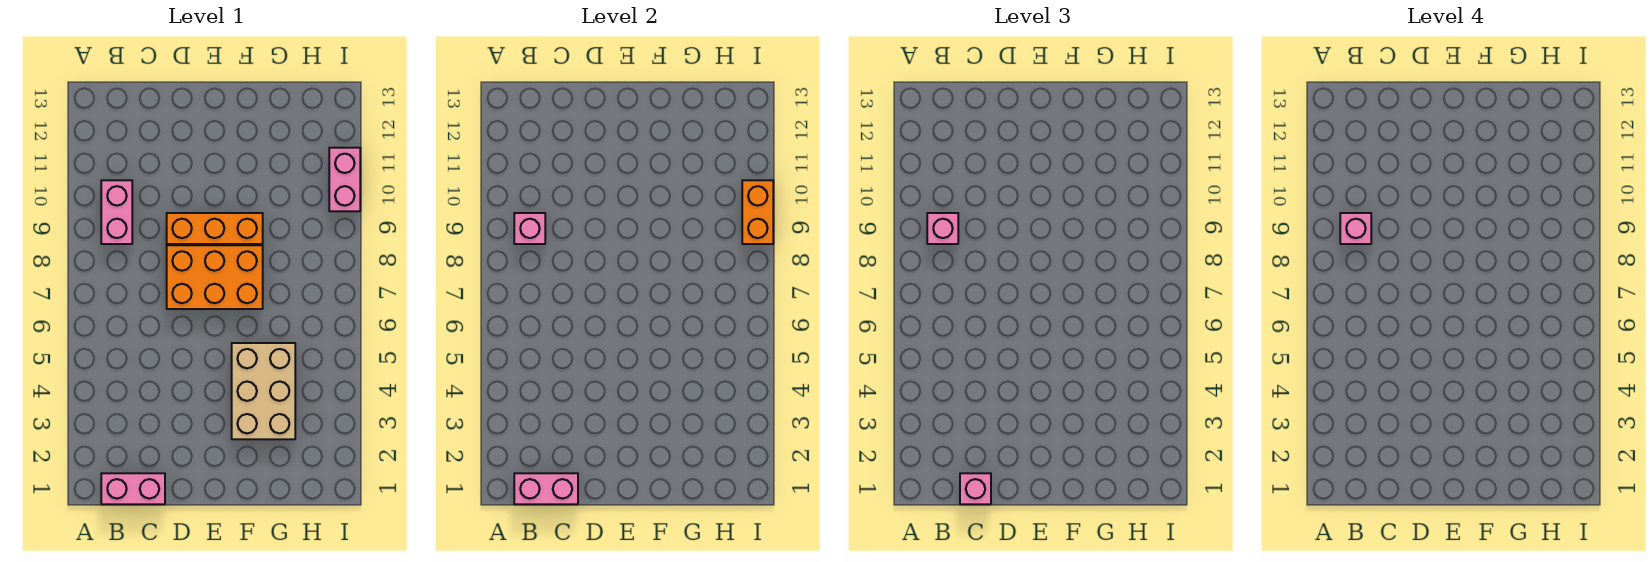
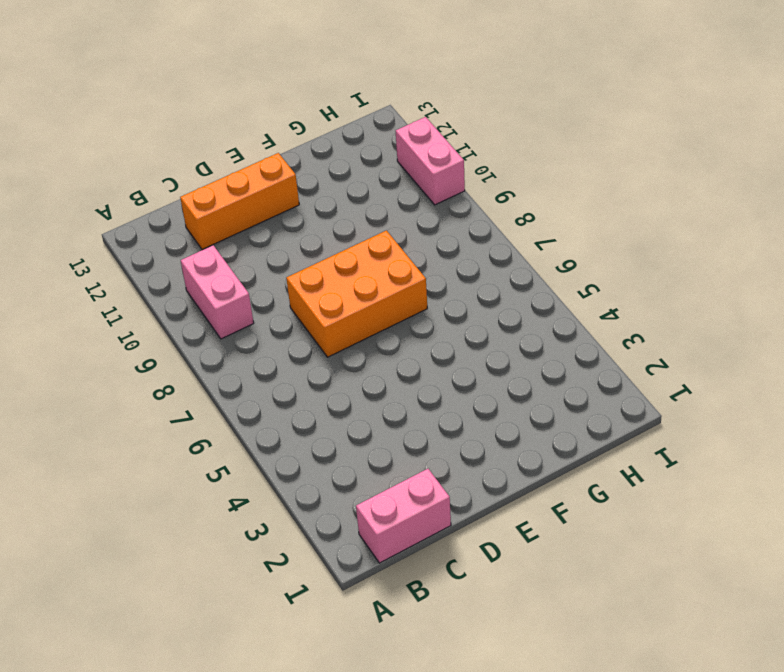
orange brick C12:E12 level 1 -> orange brick D9:F9 level 1
none -> tan brick F3:G5 level 1
none -> pink brick B1:C1 level 2
none -> pink brick B9 level 2

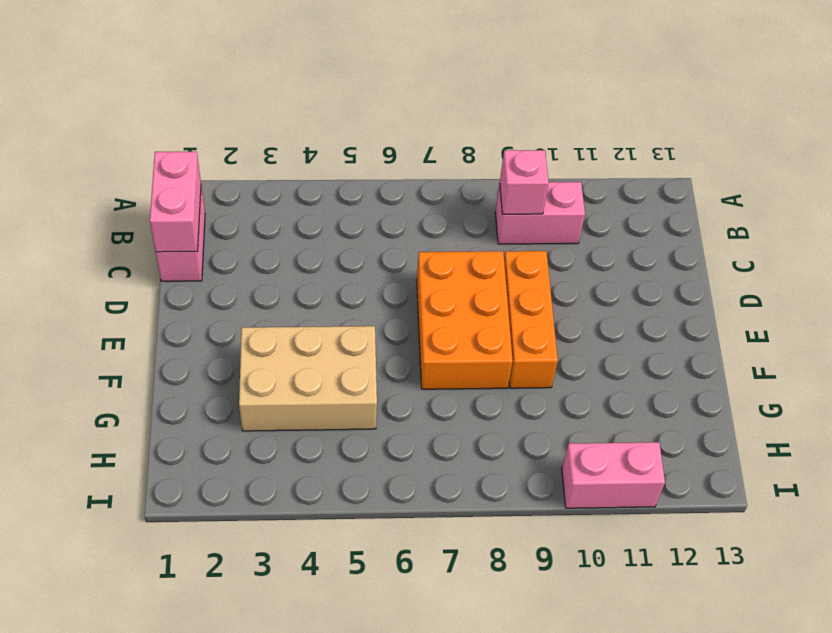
none -> orange brick I9:I10 level 2
none -> pink brick B9 level 3
none -> pink brick C1 level 3

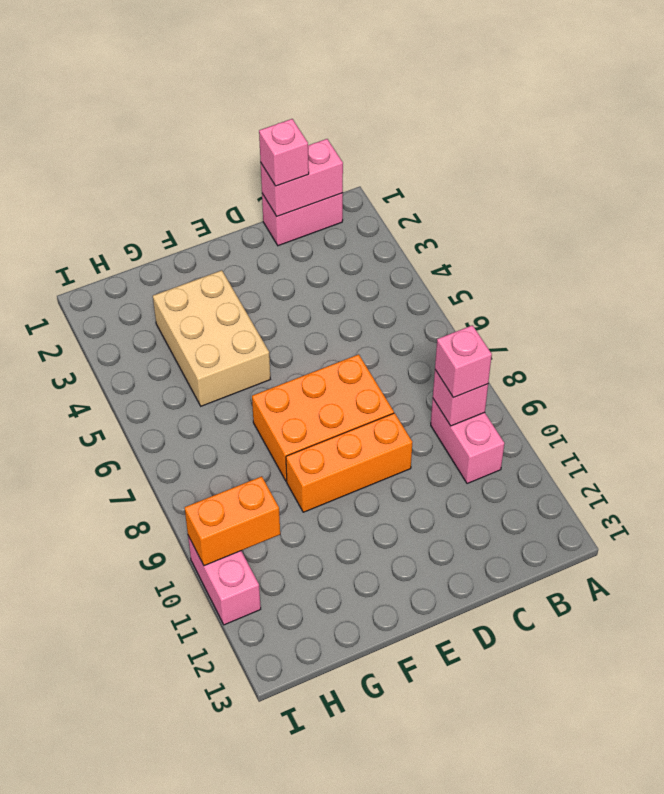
orange brick H10:I10 level 2 -> orange brick I9:I10 level 2
none -> pink brick B9 level 4

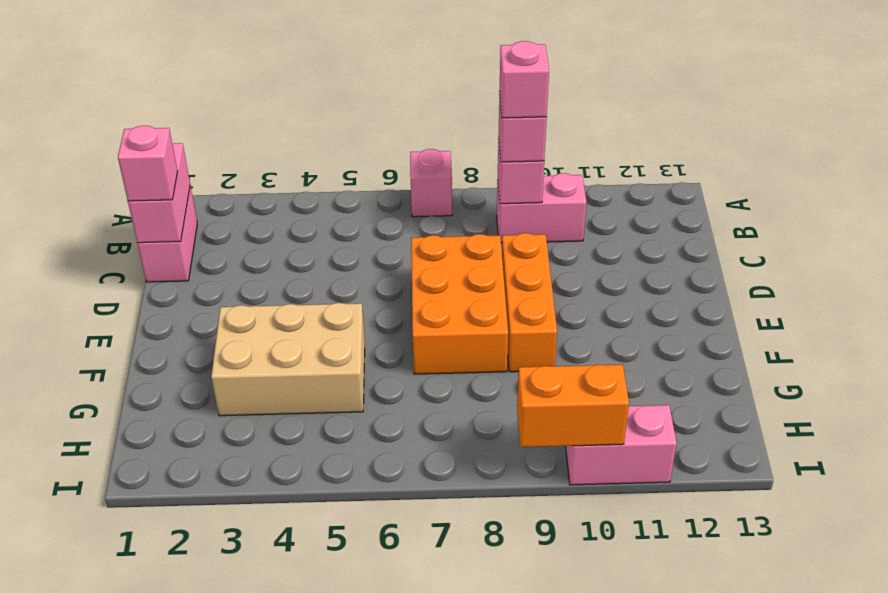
pink brick A7 level 1 -> none

